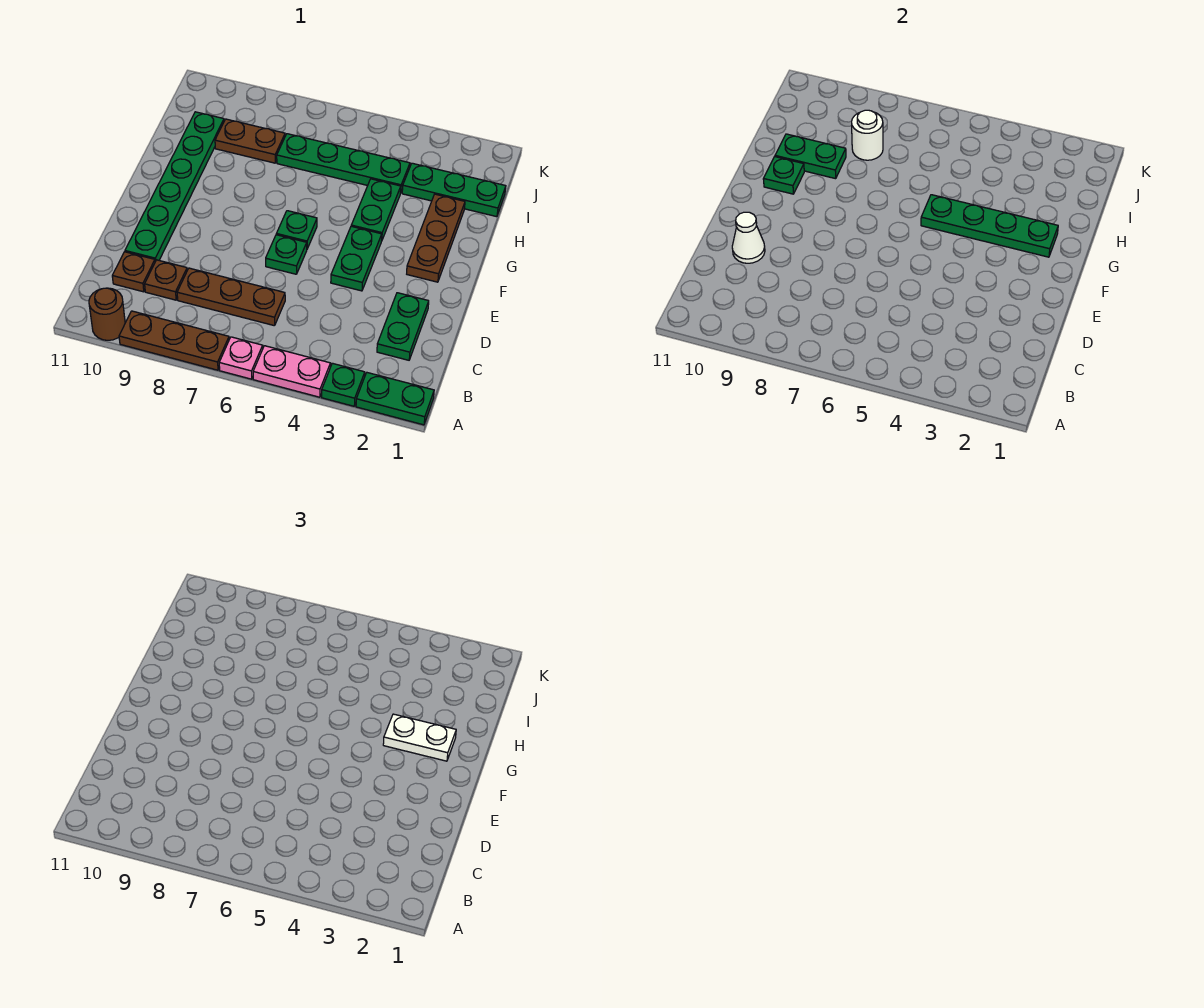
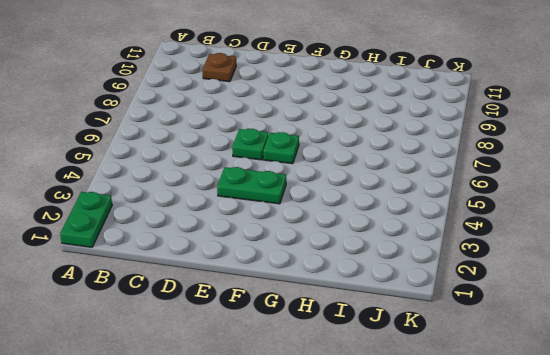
none -> green plate A3 level 1
none -> pink plate A4:A5 level 1
none -> pink plate A6 level 1

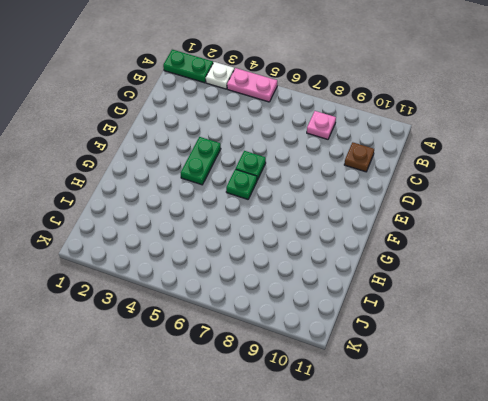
white plate A3 level 1 -> green plate A3 level 1
pink plate B8 level 1 -> pink plate A6 level 1
none -> brown plate A7:A9 level 1
none -> brown round brick A10 level 1
none -> green plate C2:D2 level 1

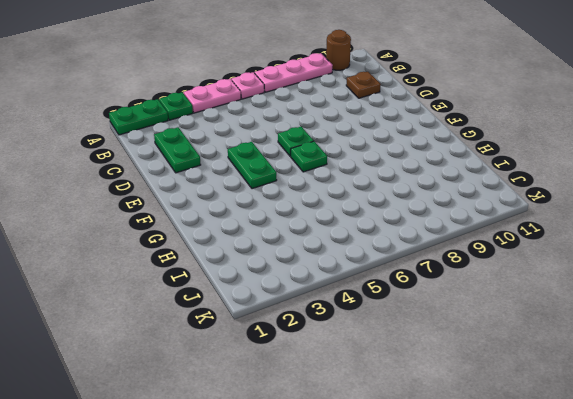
pink plate A7:A9 level 1 -> brown plate A7:A9 level 1
none -> brown plate C6:C8 level 1
none -> brown plate C9 level 1
none -> green plate D10:I10 level 1

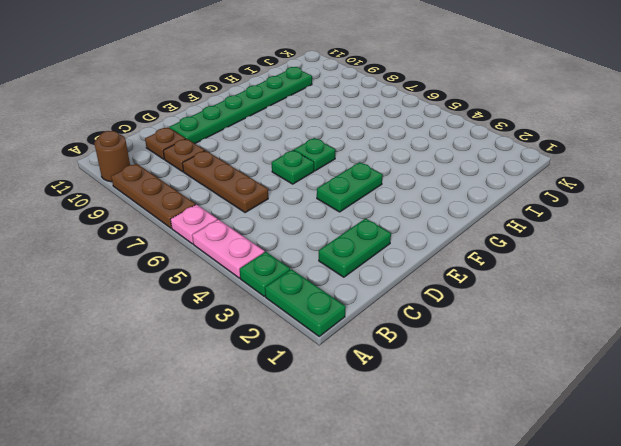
none -> brown plate F2:H2 level 1
none -> green plate G4:H4 level 1
none -> green plate I1:I3 level 1

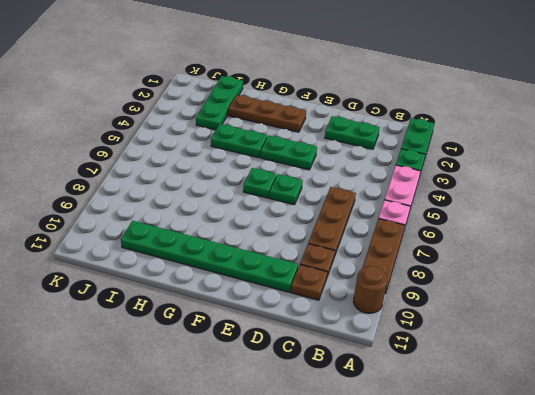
none -> green plate I4:I7 level 1
none -> brown plate I8:I9 level 1
none -> white cone D10 level 2

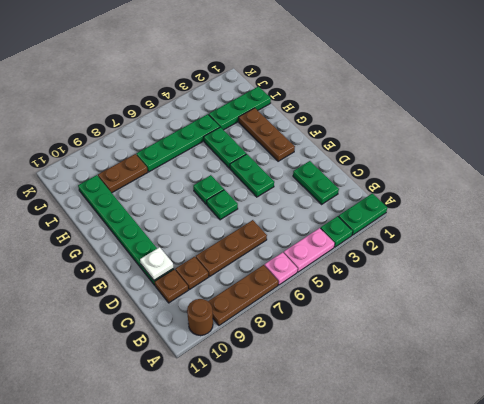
white plate D10 level 2 -> white cone D10 level 2
none -> green plate G2:G5 level 2
none -> green plate G10 level 2
none -> green plate H9:H10 level 2

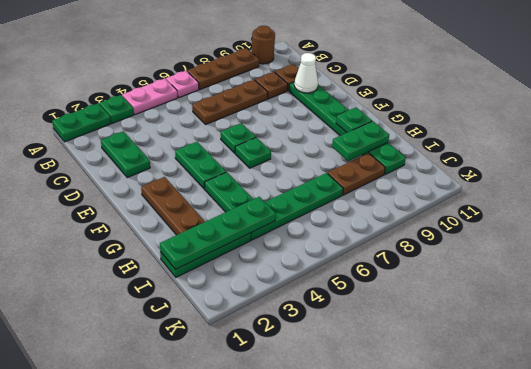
green plate I1:I4 level 2 -> green plate G2:G5 level 2
none -> white round brick I8 level 2
none -> white plate G2:G3 level 3

